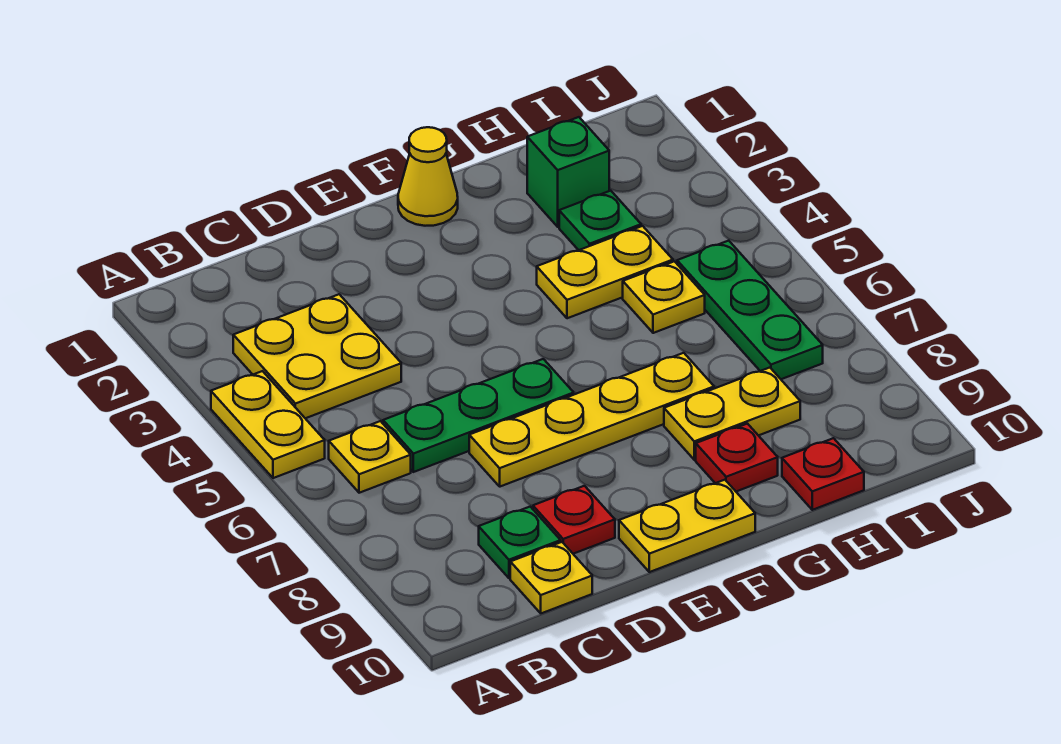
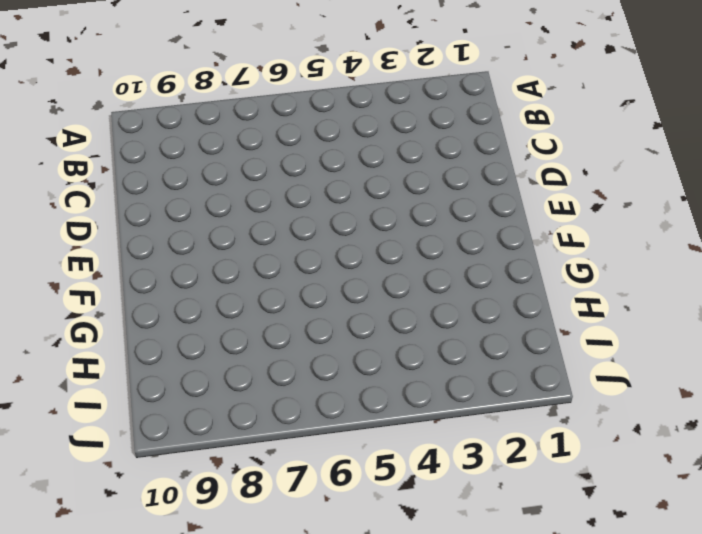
none -> yellow plate A4:A5 level 1
none -> yellow plate B3:C4 level 1
none -> yellow plate B6 level 1

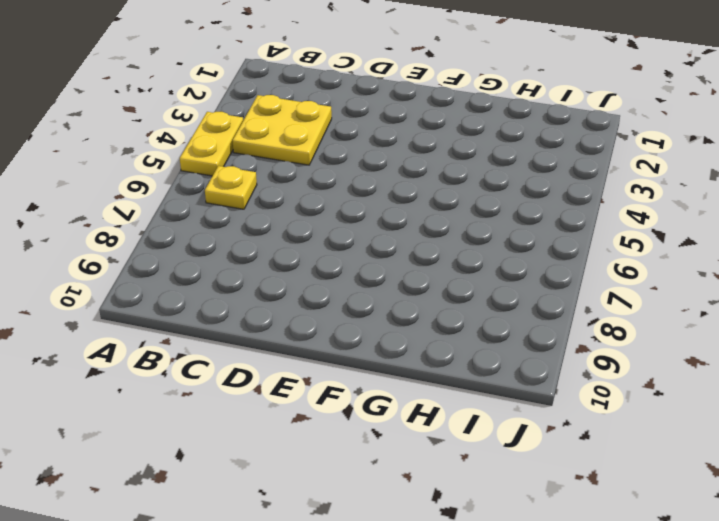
none -> green plate C6:E6 level 1
none -> green plate C9 level 1
none -> yellow plate C10 level 1

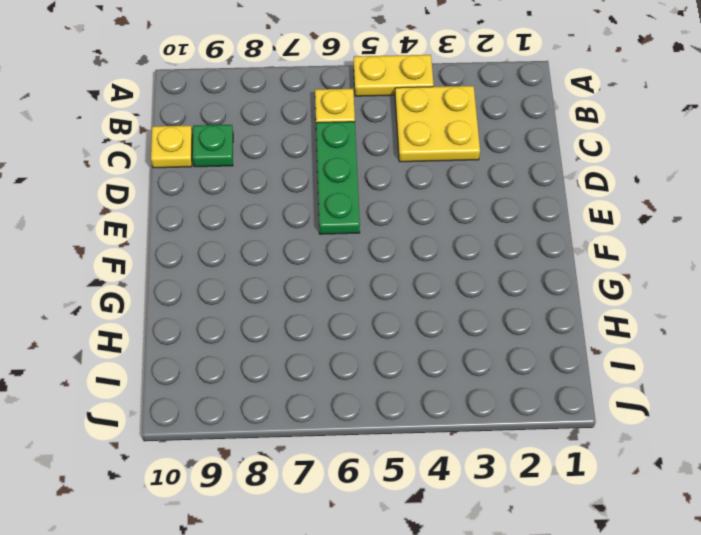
none -> yellow plate D7:G7 level 1
none -> red plate D9 level 1
none -> yellow plate E10:F10 level 1

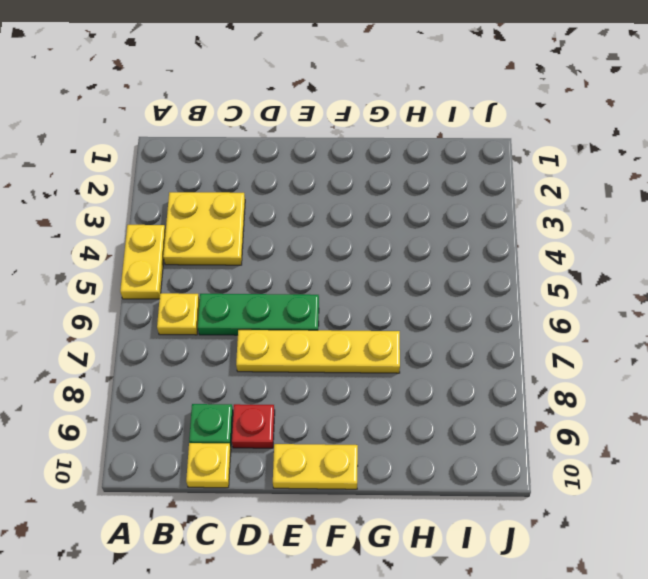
none -> yellow cone F1 level 1
none -> yellow plate G4:H4 level 1
none -> yellow plate G8:H8 level 1

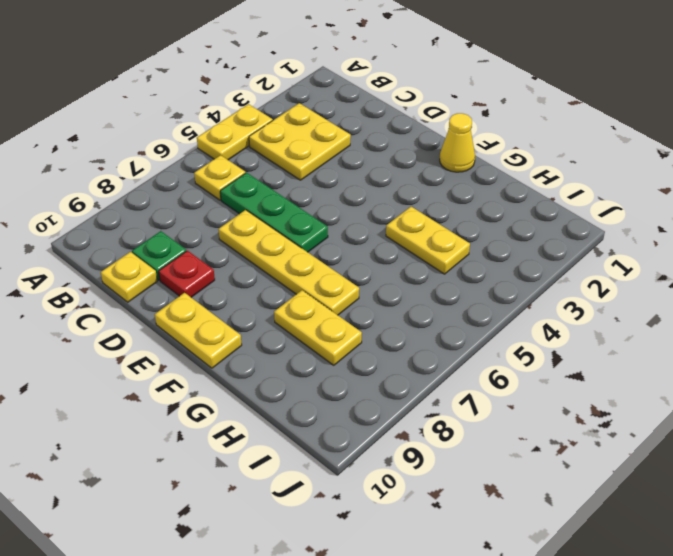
none -> red plate G9 level 1
none -> green brick H2 level 1
none -> green plate H3 level 1

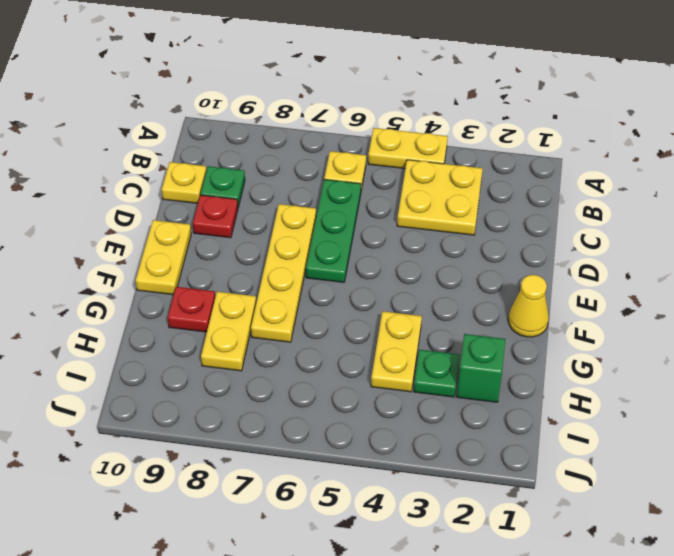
none -> yellow plate H5 level 1
none -> red plate H10 level 1
none -> green plate I5:I7 level 1

